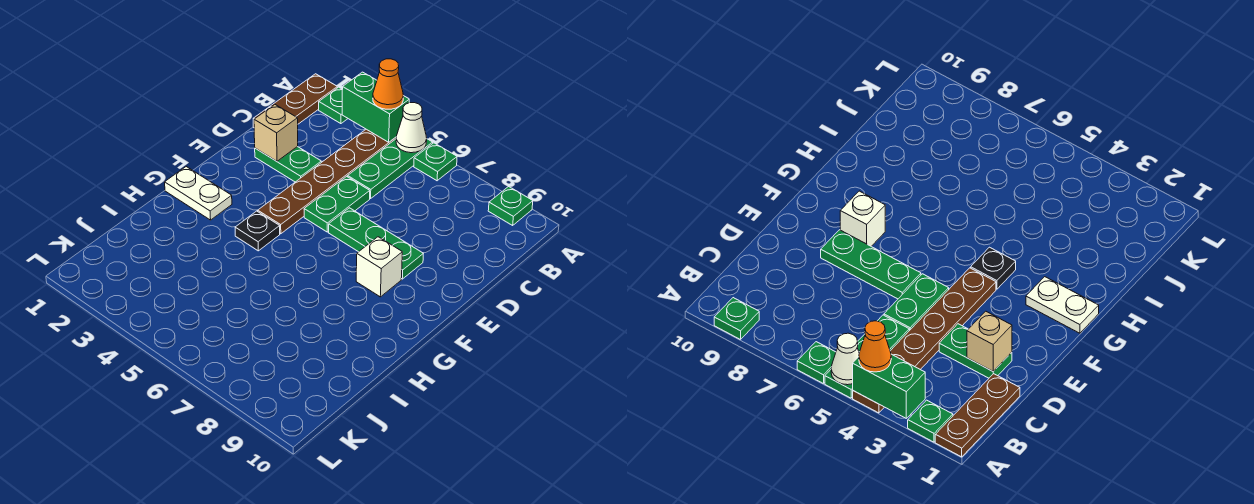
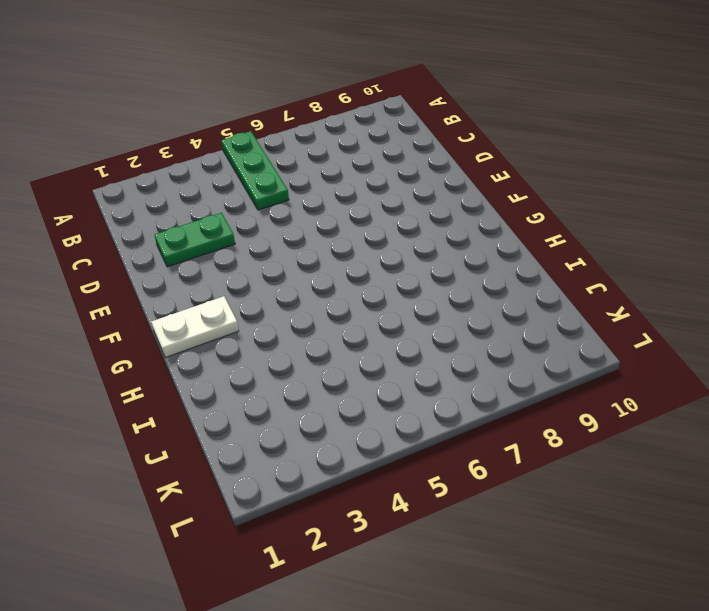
none -> brown plate A1:C1 level 1
none -> green plate A2 level 1
none -> brown plate A4:F4 level 1

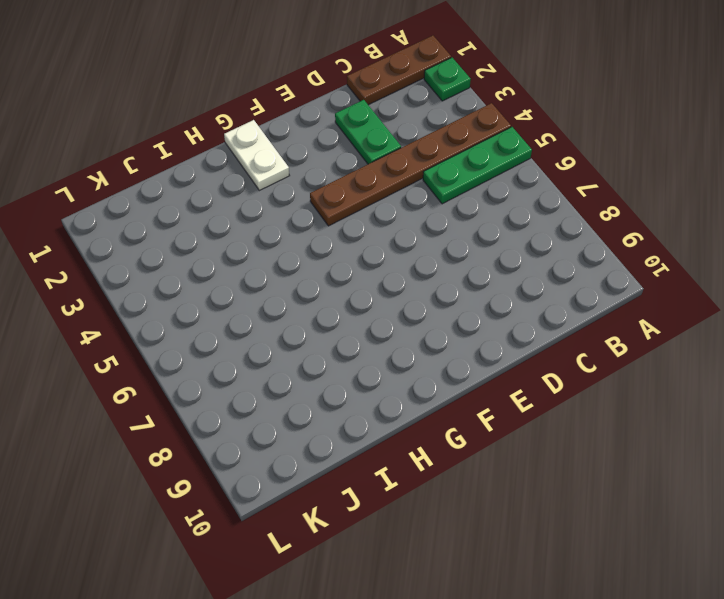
none -> green plate A6 level 1
none -> green plate A9 level 1
none -> green plate D5:E5 level 1

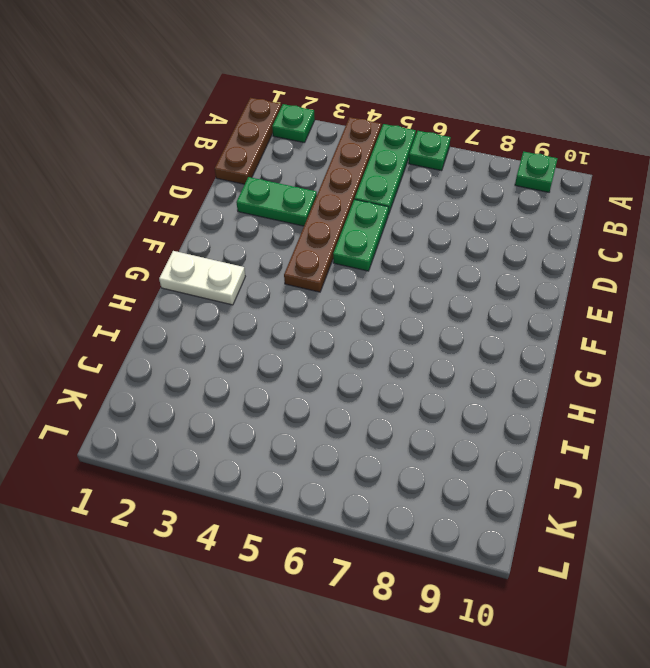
none -> green plate E6:E8 level 1
none -> white brick F8 level 1
none -> black plate G4 level 1

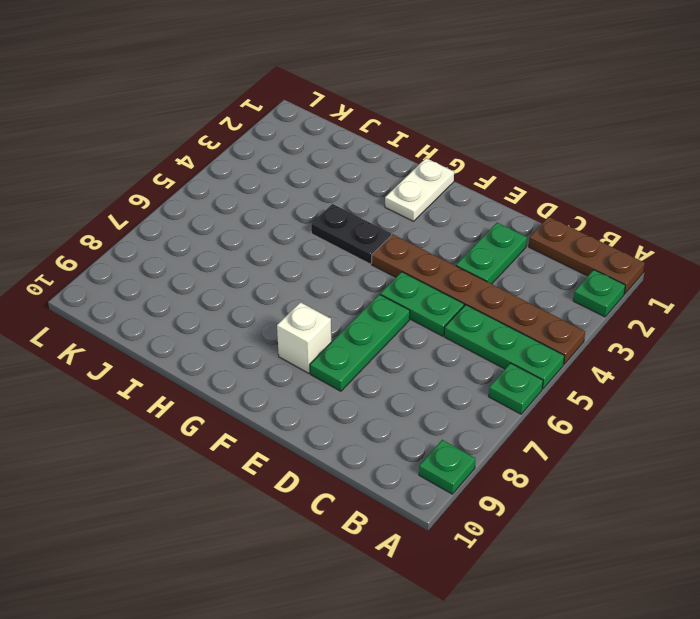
black plate G4:H4 level 1 -> black plate G4 level 1
none -> green brick A3:A4 level 2
none -> white cone A5 level 2
none -> tan brick D2 level 2

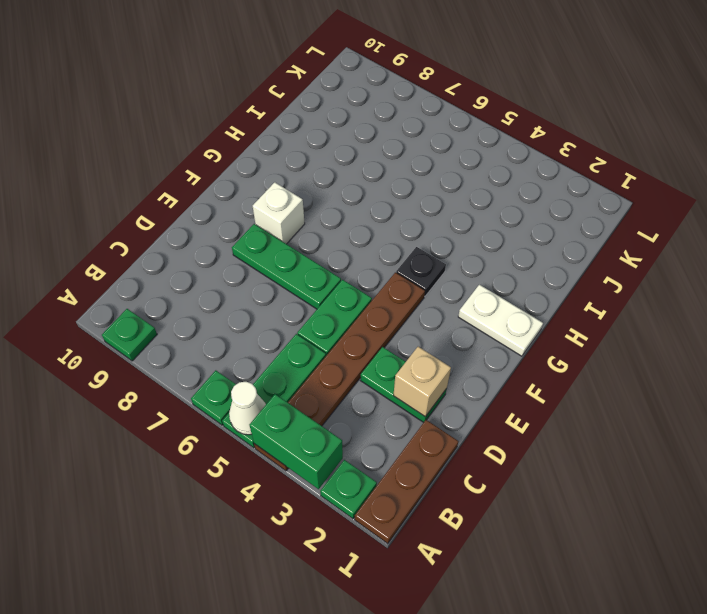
none -> orange cone A4 level 3

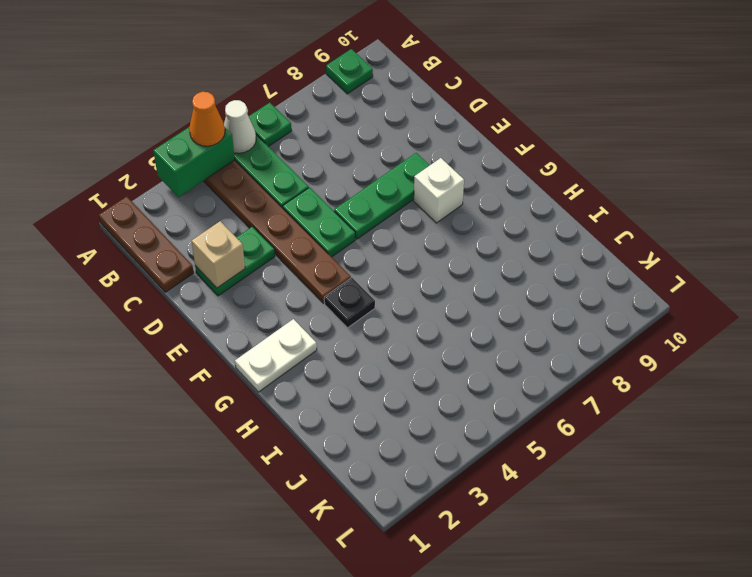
none -> green plate A2 level 1

